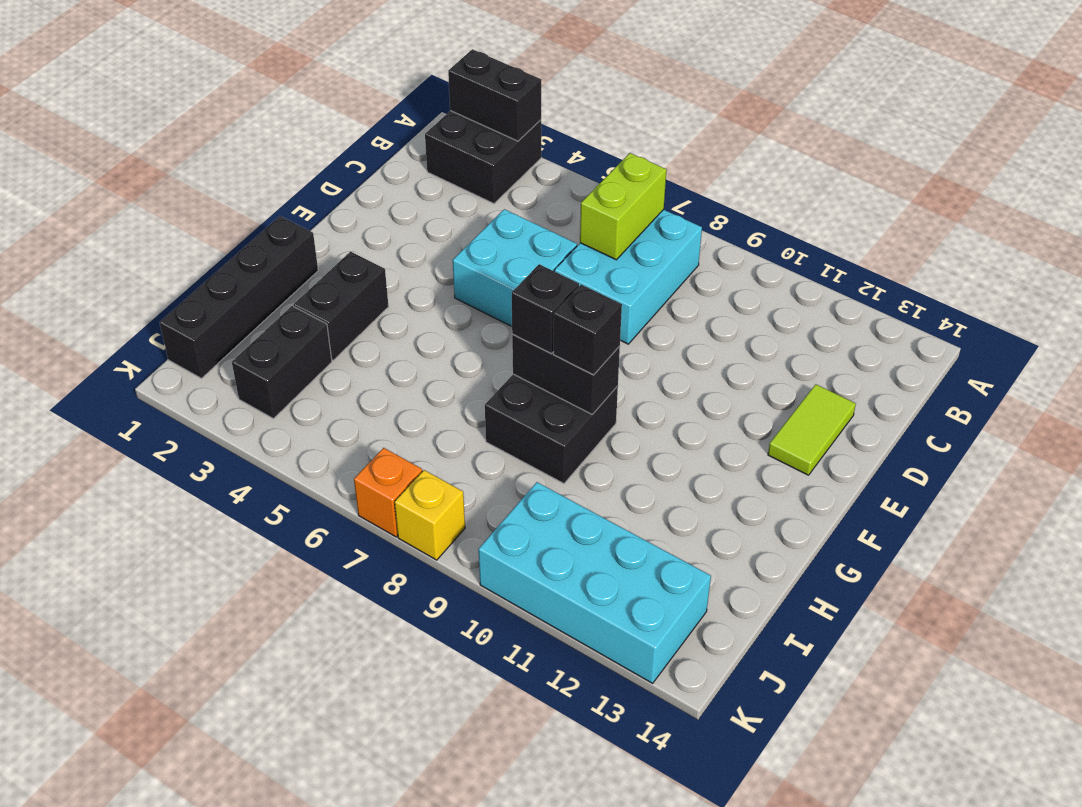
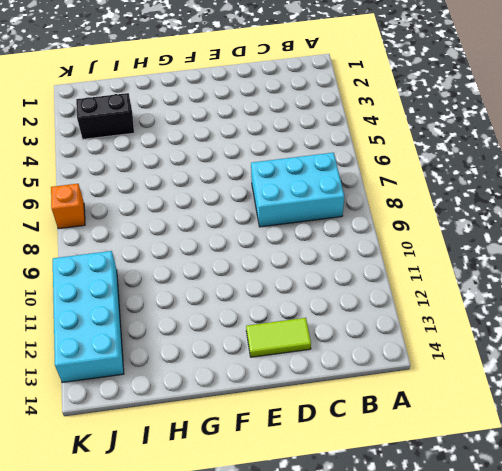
none -> black brick A2:B3 level 1
none -> cyan brick D5:E6 level 1
none -> black brick G1:J1 level 1

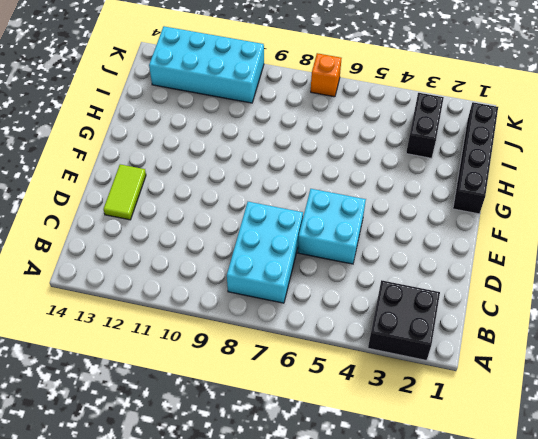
none -> black brick G3:H3 level 1
none -> black brick G8:H9 level 1
none -> yellow brick K8 level 1

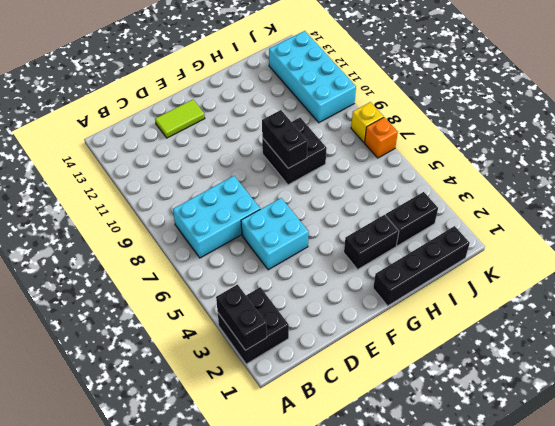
none -> lime brick B7:C7 level 2
none -> black brick G8 level 3
none -> black brick G9 level 3

